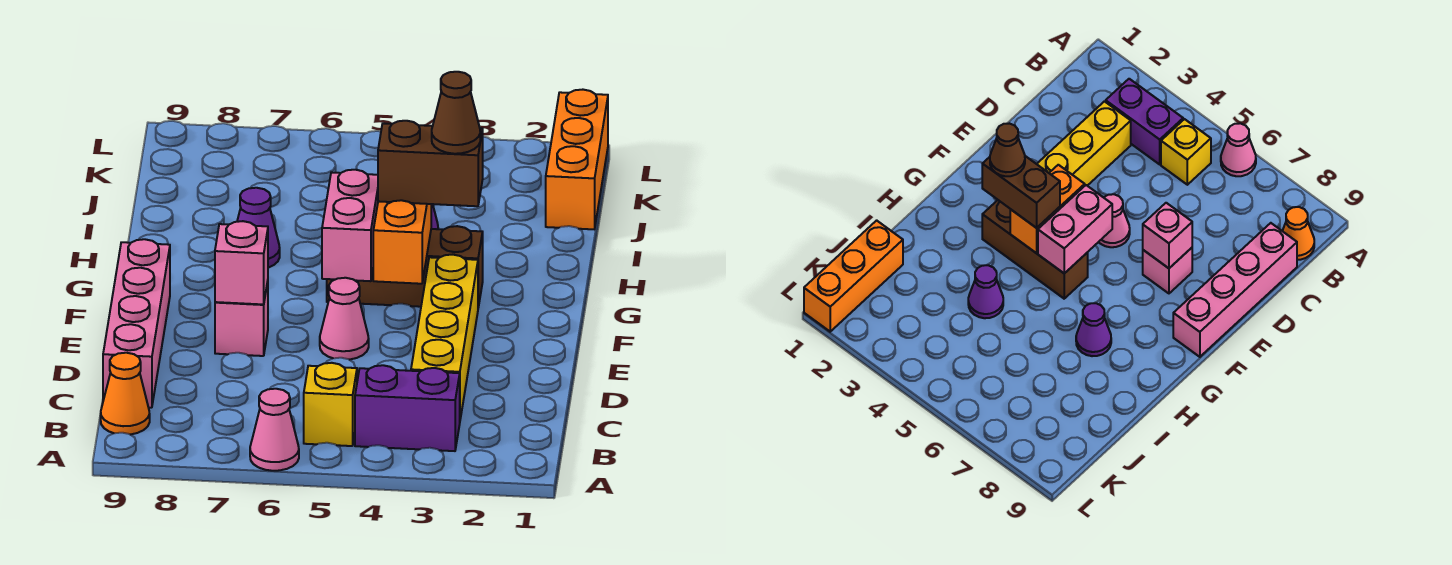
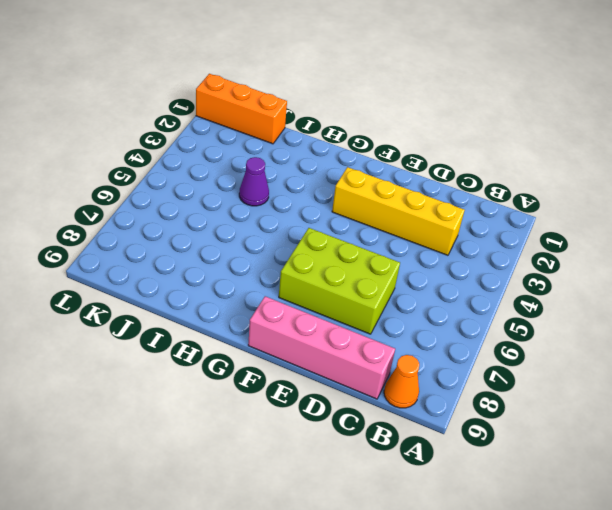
lime brick D6:F7 level 1 -> pink brick E7 level 1
none -> pink cone A6 level 1
none -> purple brick B3:B4 level 1
none -> yellow brick B5 level 1

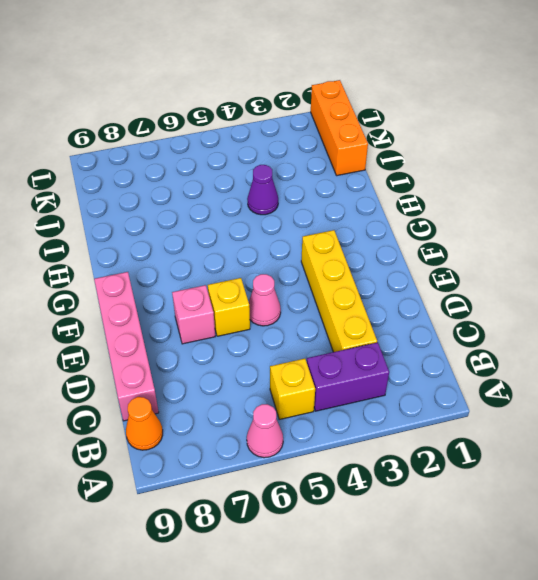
yellow brick E6 level 1 -> none
none -> brown brick G3:G5 level 1
none -> purple cone H7 level 1
none -> pink brick E7 level 2

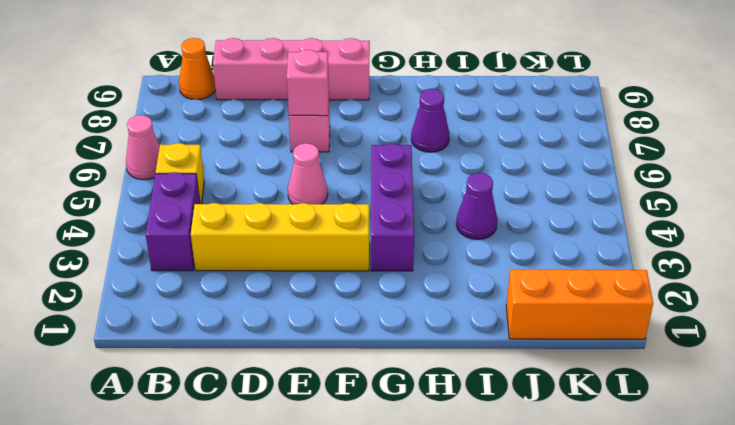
purple brick G3:G5 level 1 -> brown brick G3:G5 level 1
none -> orange brick F4:G4 level 2
none -> pink brick F5:G5 level 2
none -> brown brick G3:G4 level 3

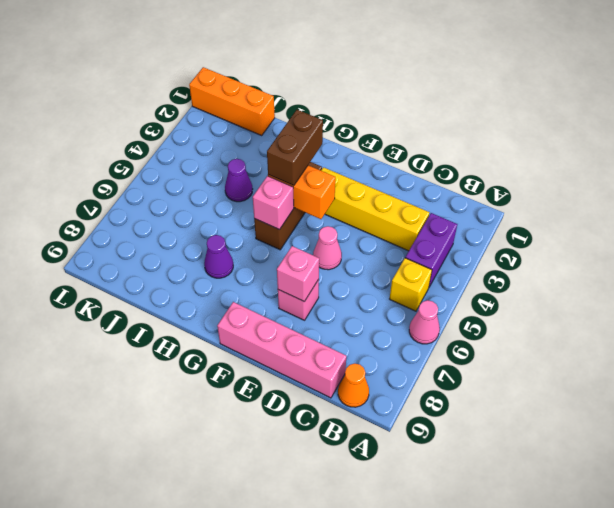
pink brick G5 level 2 -> pink brick F5:G5 level 2
none -> brown cone G3 level 4

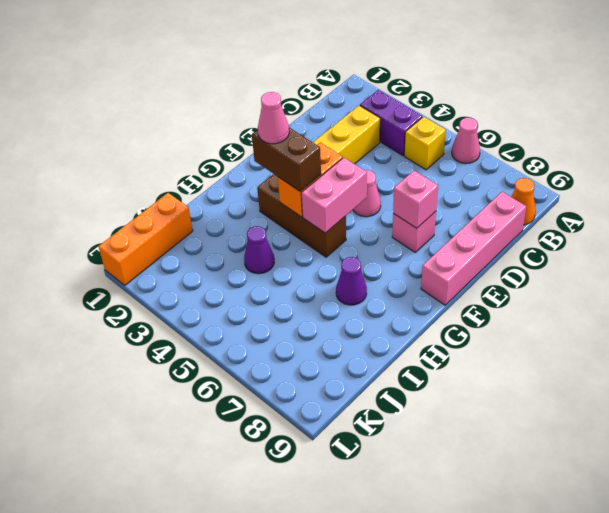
pink cone G3 level 4 -> brown cone G3 level 4

